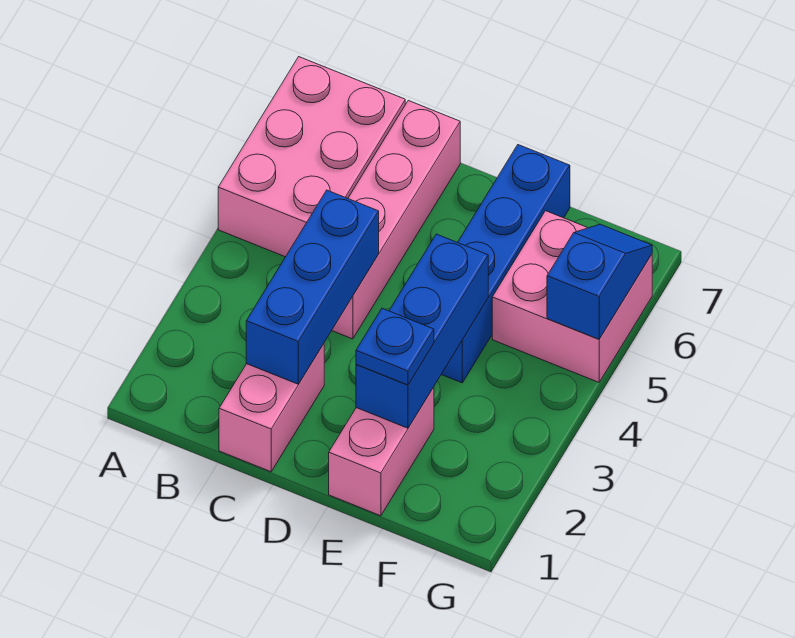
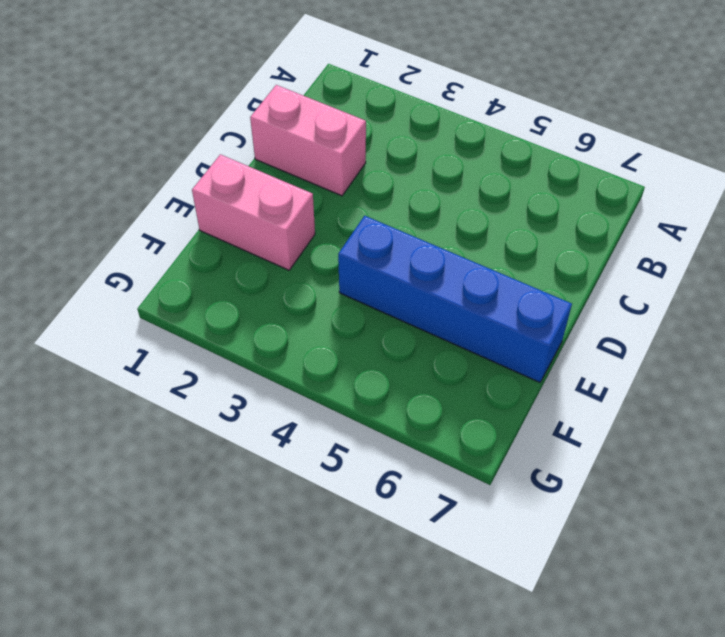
none -> pink brick A5:B7 level 1
none -> pink brick C4:C7 level 1

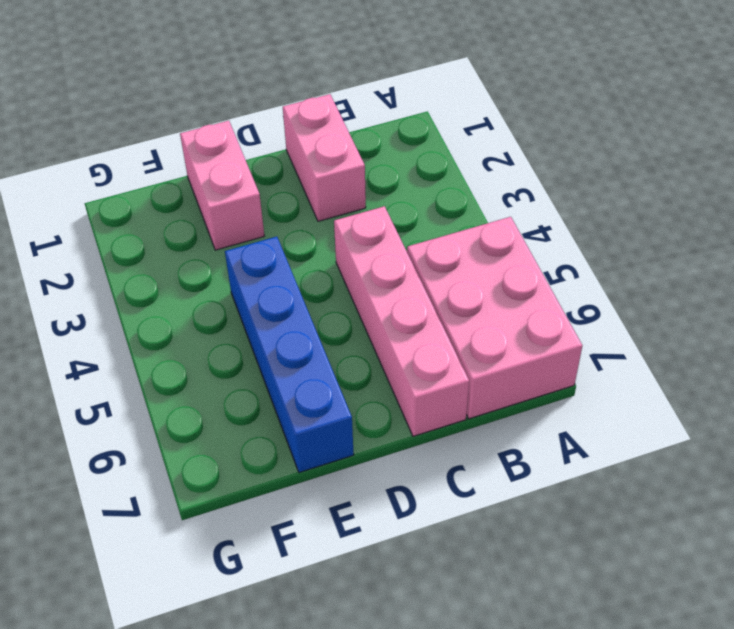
none -> pink brick F5:G6 level 1
none -> blue brick C2:C4 level 2

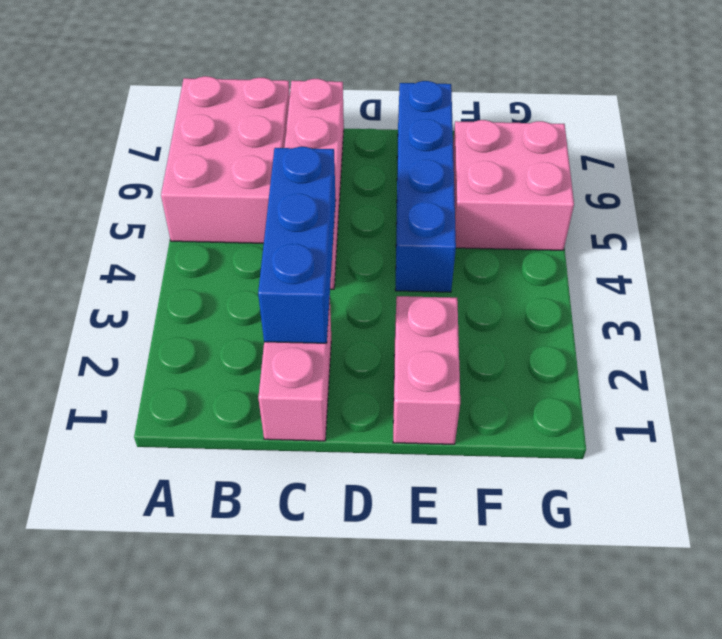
none -> blue brick E2:E4 level 2
none -> blue slope G5:G6 level 2 top 5

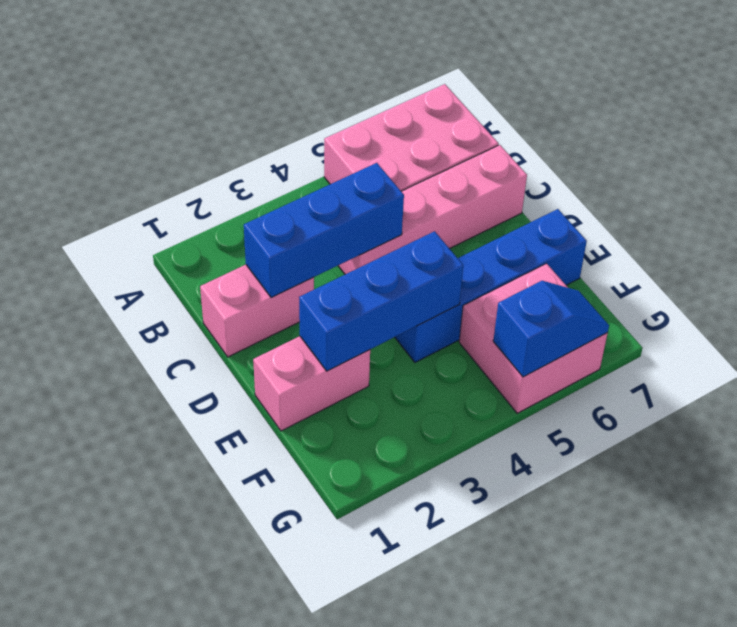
none -> blue plate E2 level 3

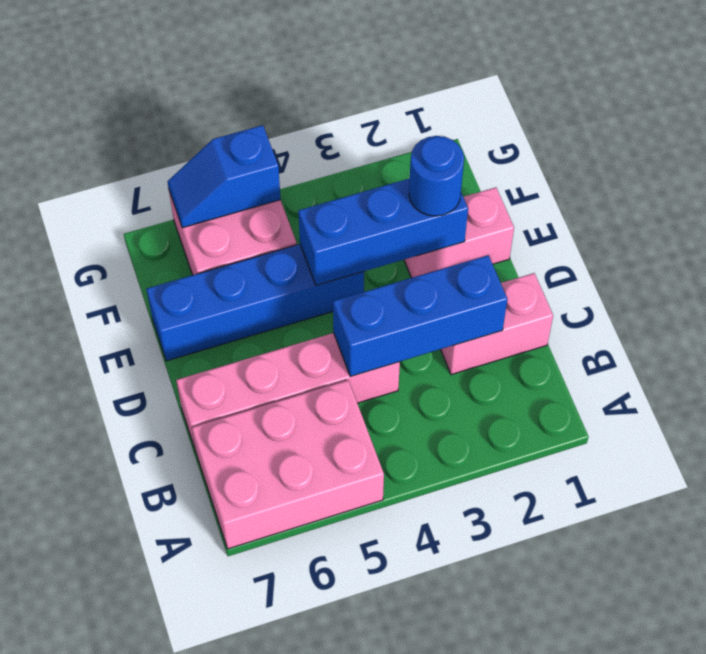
blue round brick E2 level 3 -> blue plate E2 level 3

